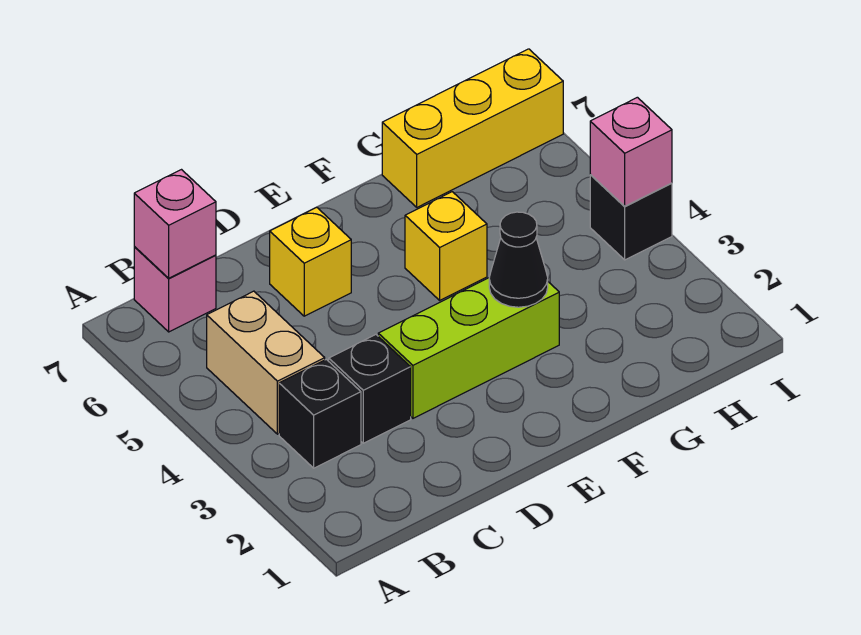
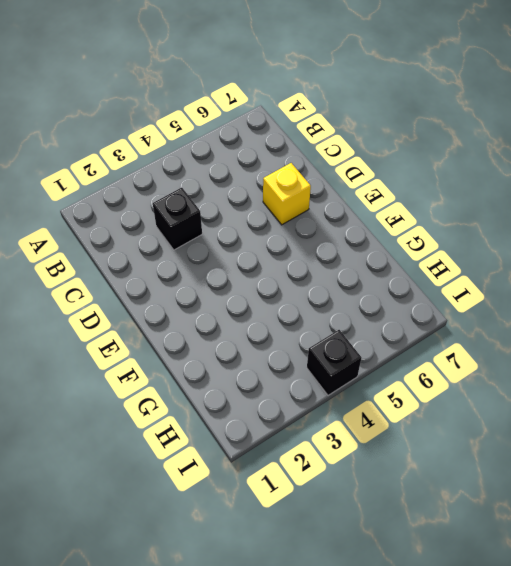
none -> black brick B3 level 1
none -> tan brick B4:B5 level 1
none -> pink brick B7 level 1

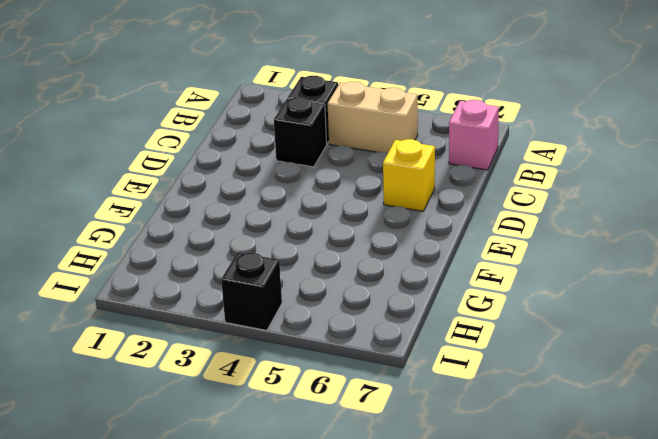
none -> lime brick D3:F3 level 1
none -> yellow brick F5 level 1
none -> yellow brick G7:I7 level 1

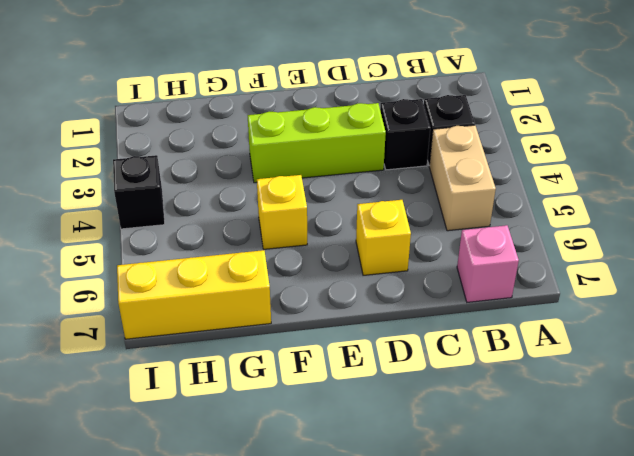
none -> pink brick B7 level 2
none -> black cone F3 level 2
none -> pink brick I4 level 2

